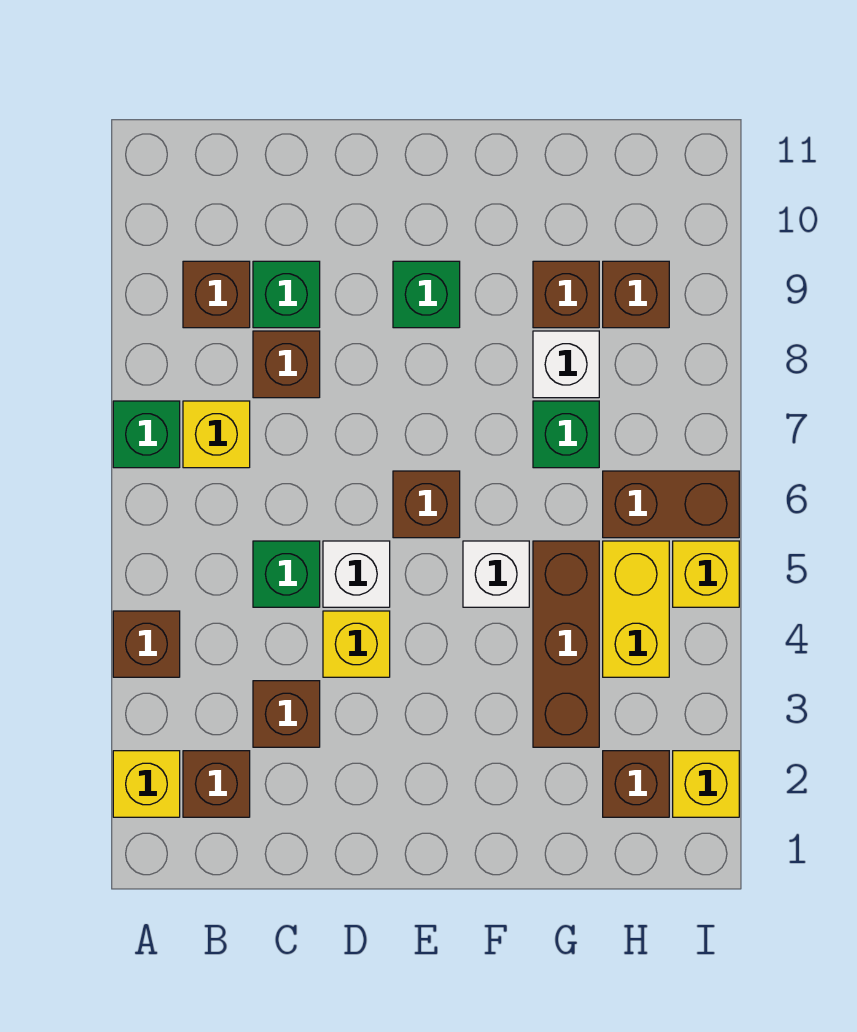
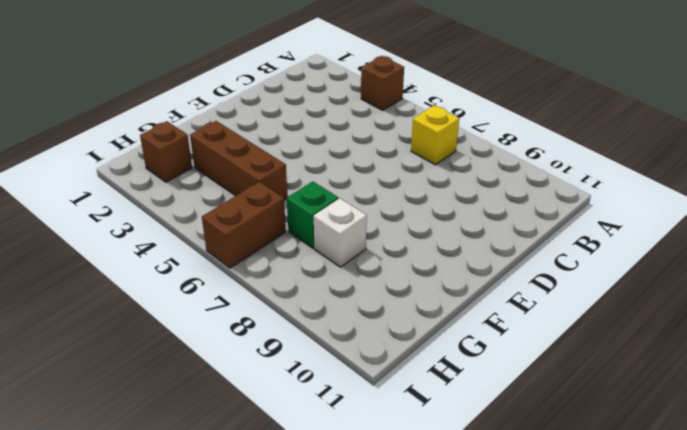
none -> yellow brick A2 level 1
none -> green brick A7 level 1
none -> brown brick B2 level 1

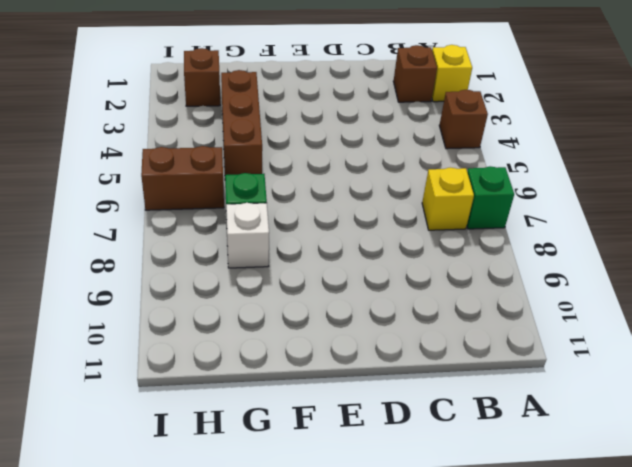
none -> brown brick B9 level 1
none -> brown brick C3 level 1
none -> green brick C5 level 1

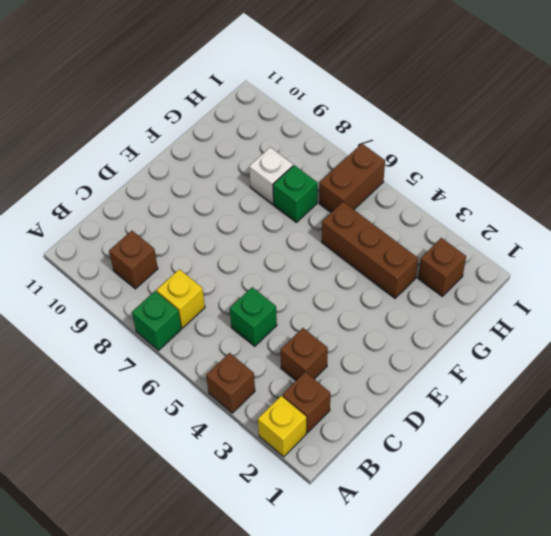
none -> brown brick C8 level 1
none -> green brick C9 level 1
none -> yellow brick D4 level 1

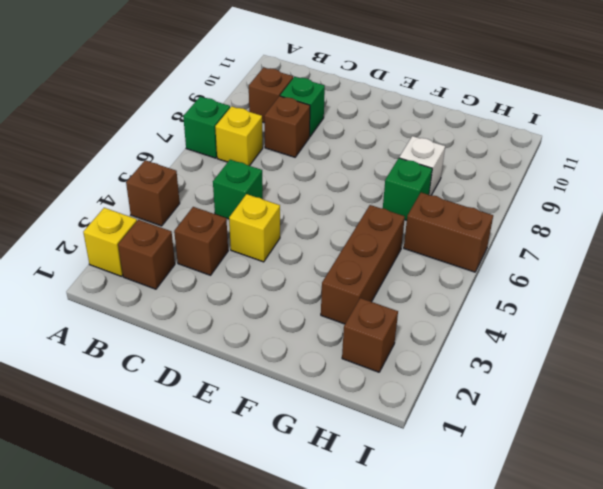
none -> white brick D5 level 1
none -> brown brick E6 level 1
none -> green brick E9 level 1

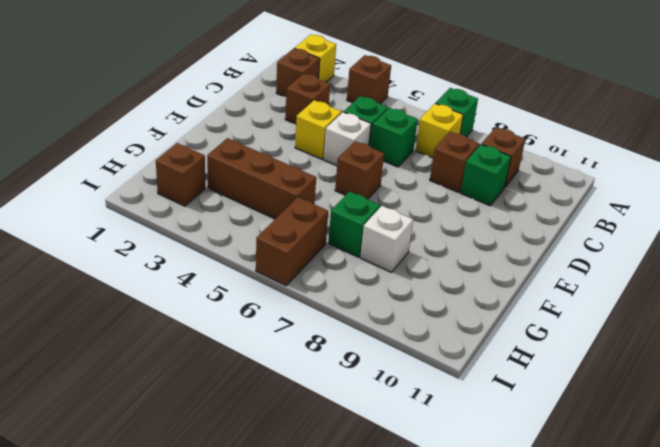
green brick C6 level 1 -> green brick E9 level 1
none -> white brick F5 level 1
none -> brown brick G9 level 1
none -> yellow brick H4:H5 level 1

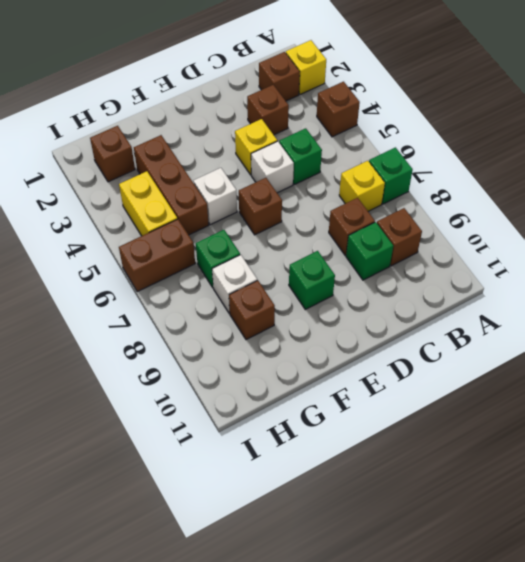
none -> brown brick H9 level 1
none -> yellow brick I2 level 1
none -> yellow brick I5 level 1

